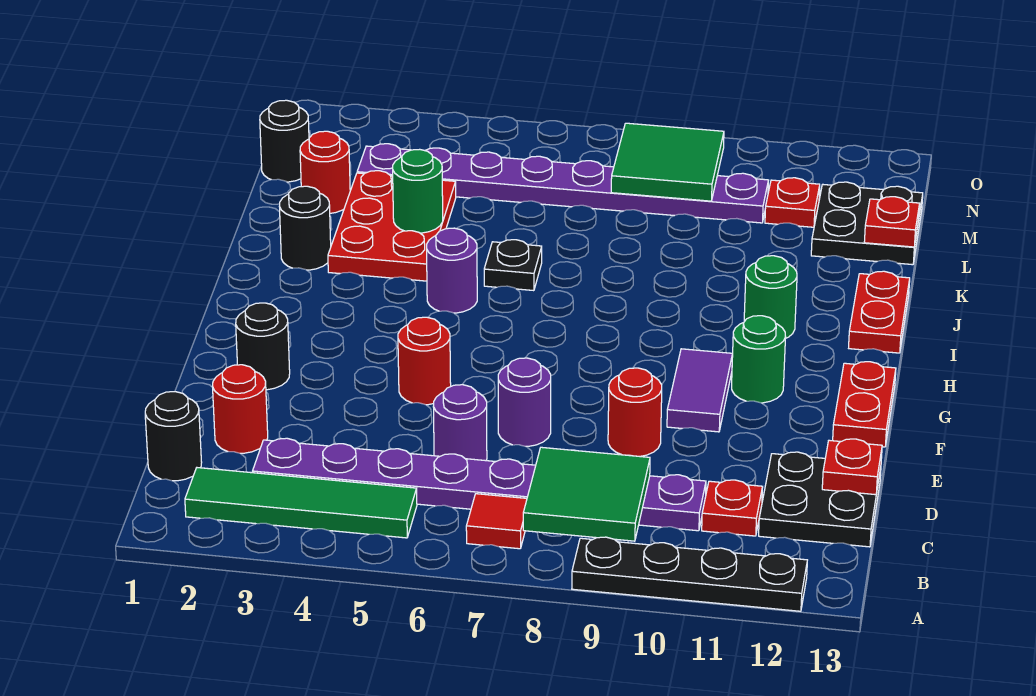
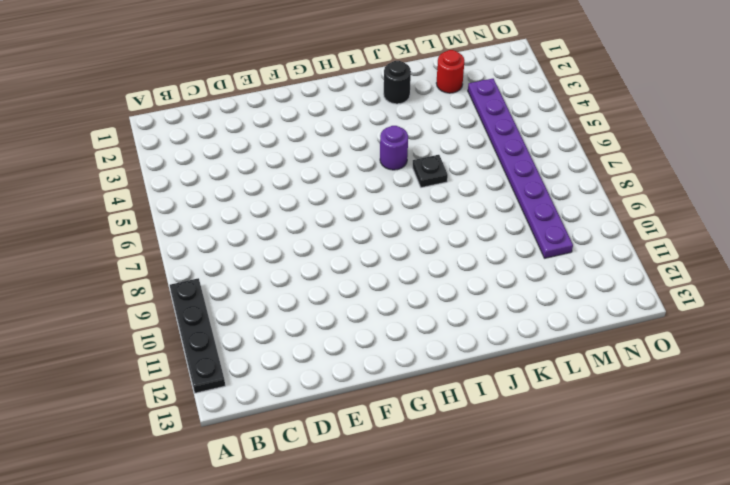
none -> green tile B2:B5 level 1
none -> red tile B7 level 1
none -> black round brick C1 level 1
none -> purple plate C3:C10 level 1

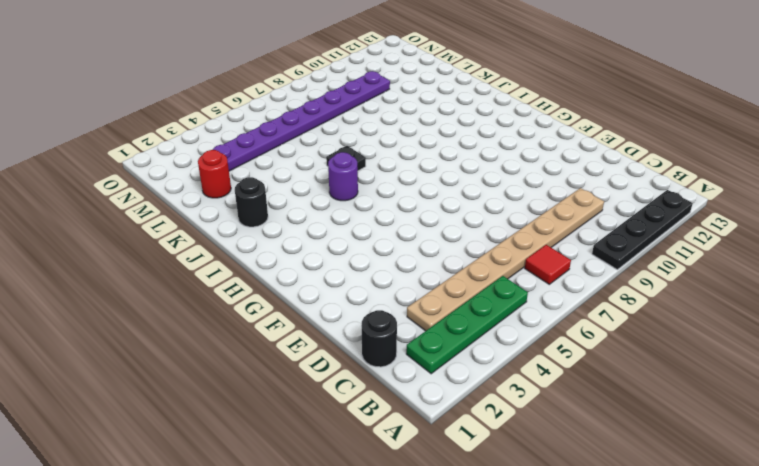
green plate B2:B5 level 1 -> green tile B2:B5 level 1
tan plate C3:C10 level 1 -> purple plate C3:C10 level 1
none -> red plate C11 level 1
none -> black plate C12:D13 level 1
none -> red round brick D2 level 1
none -> purple round brick D6 level 1

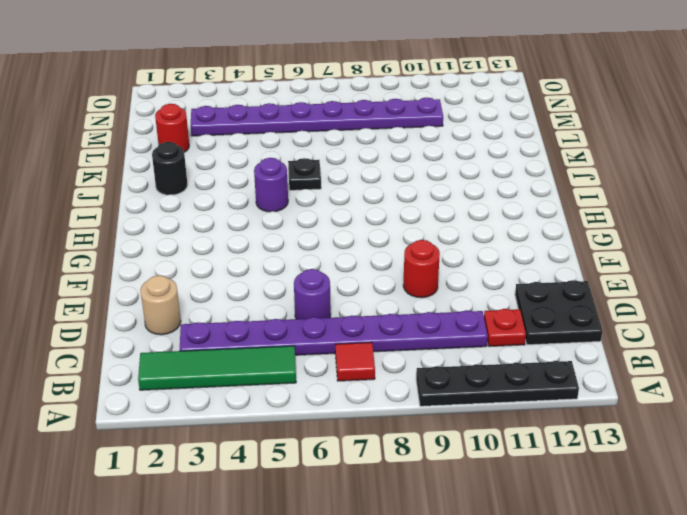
tan round brick D2 level 1 -> red round brick D2 level 1
none -> black round brick C1 level 1
none -> purple round brick E7 level 1
none -> black round brick F2 level 1
none -> red round brick F5 level 1

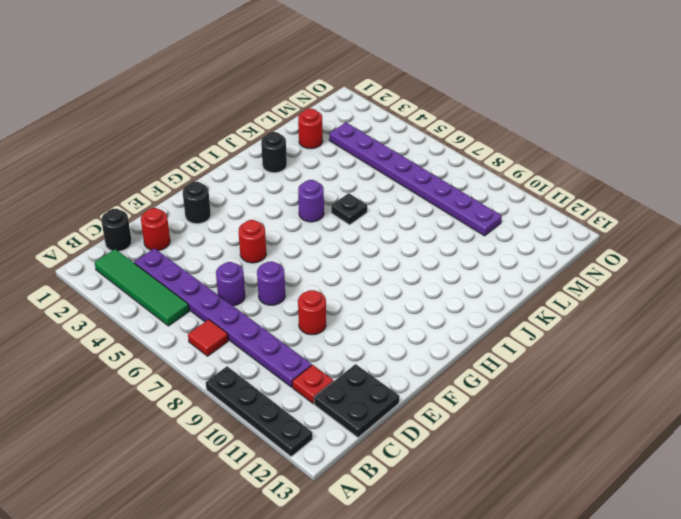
none -> purple tile F10:G10 level 1
none -> red plate F13:G13 level 1
none -> green round brick G11 level 1
none -> green round brick I11 level 1

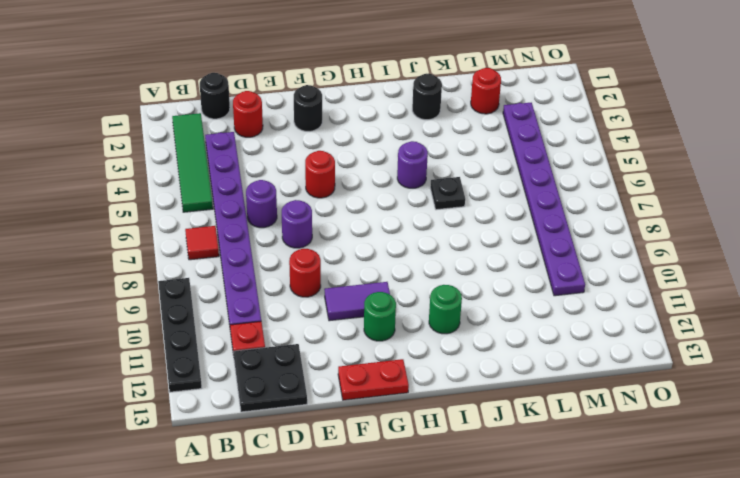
none -> red plate I13:J13 level 1
none -> red plate J3:L4 level 1
none -> black plate L12:M13 level 1
none -> black round brick M1 level 1

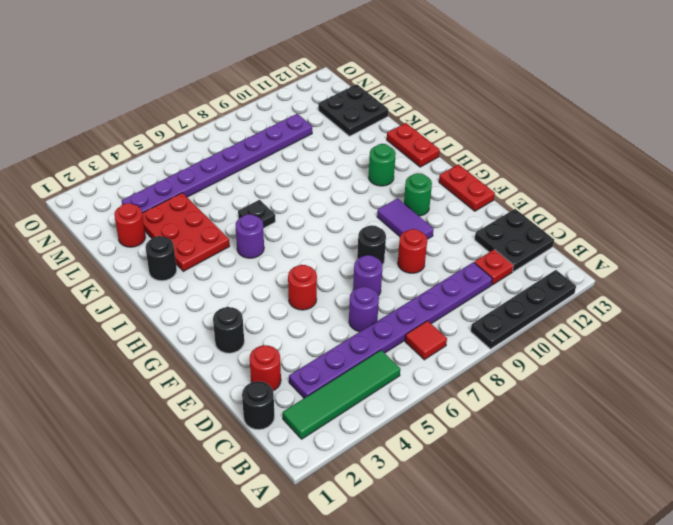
black round brick F8 level 1 -> black round brick M1 level 1
none -> red plate M11 level 1
none -> green tile B8:C9 level 2
none -> red plate D13 level 2
none -> green round brick K4 level 2

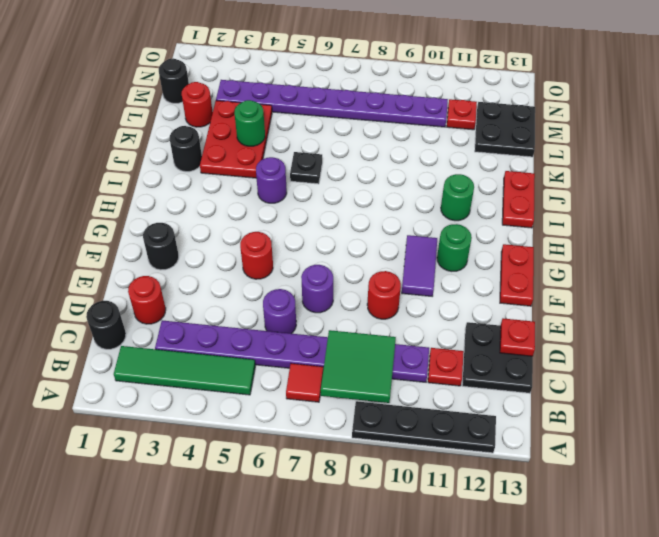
none -> red plate L13 level 2
none -> green tile M8:N9 level 2

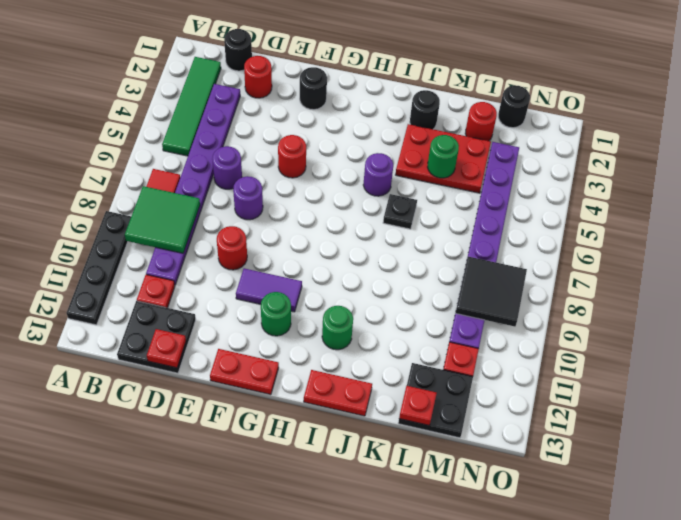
black tile M8:N9 level 2 -> green tile M8:N9 level 2

